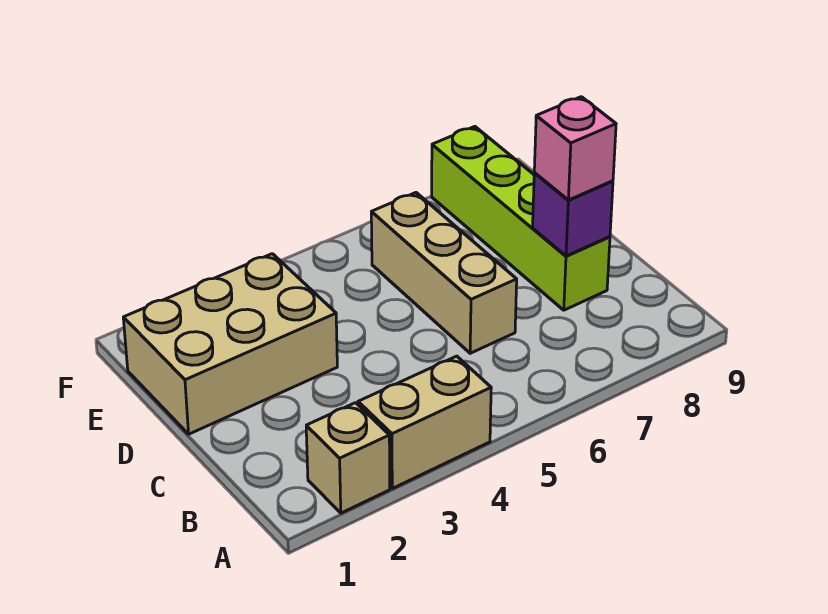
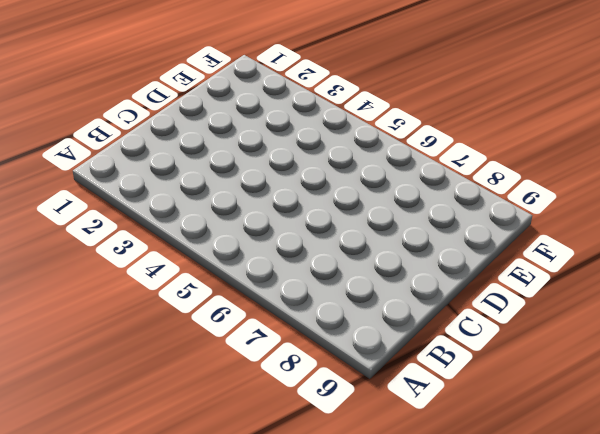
none -> tan brick A2 level 1
none -> tan brick A3:A4 level 1

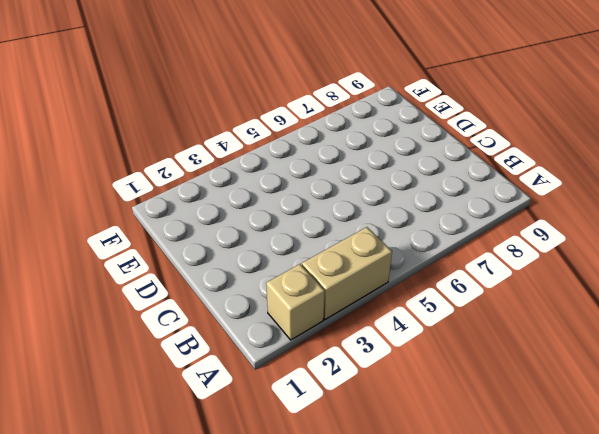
none -> tan brick C6:E6 level 1
none -> lime brick C8:F8 level 1

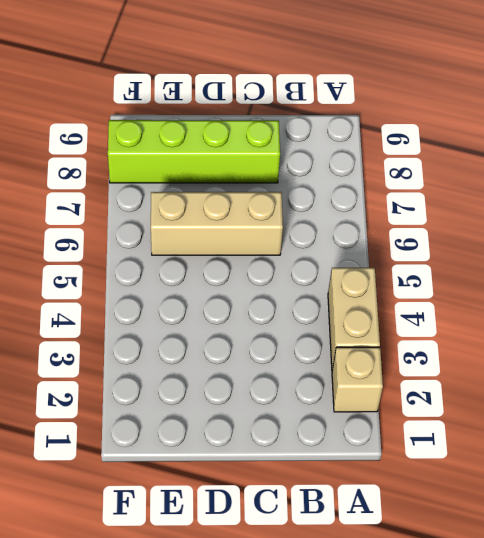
none -> tan brick D1:E3 level 1
none -> purple brick C8 level 2

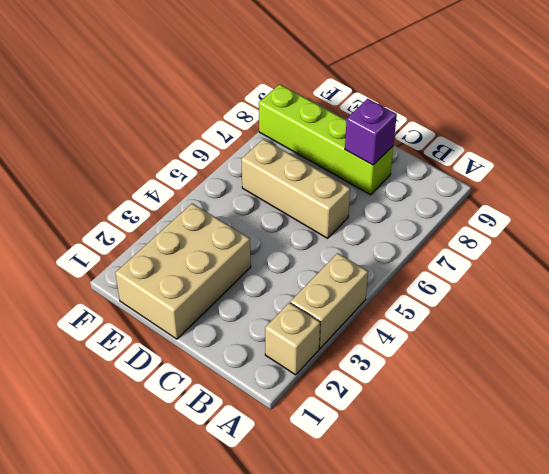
none -> pink brick C8 level 3

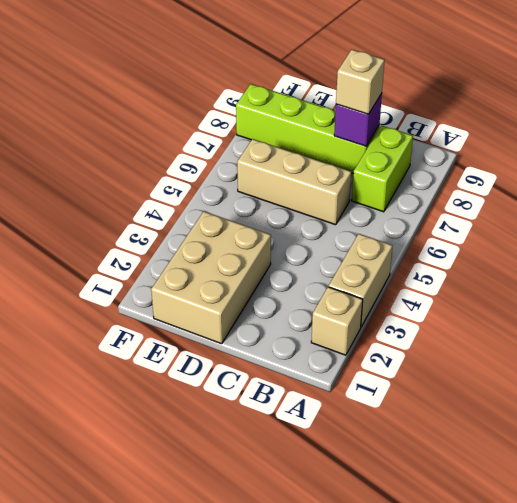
lime brick B7:B8 level 1 -> none
tan brick C8 level 3 -> pink brick C8 level 3

